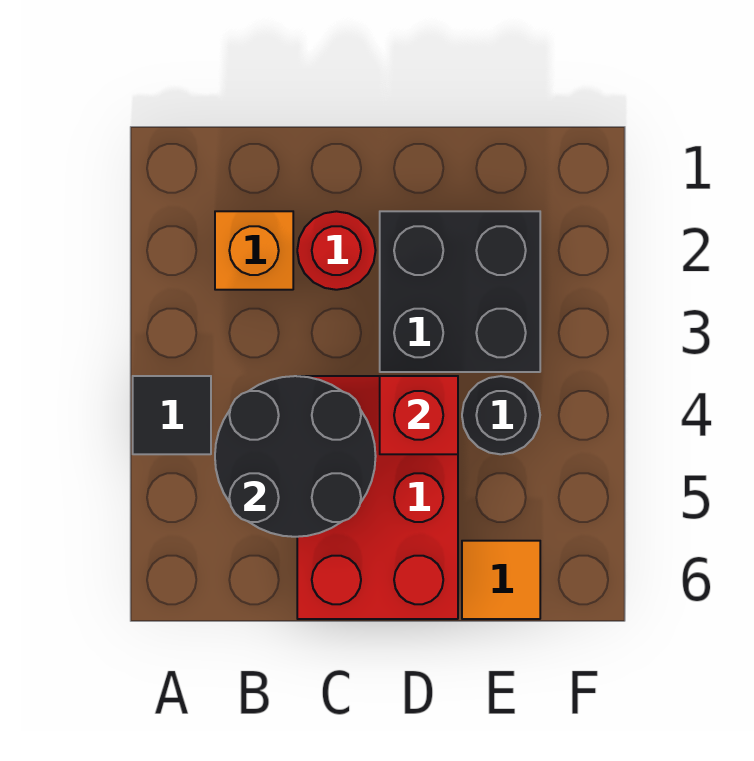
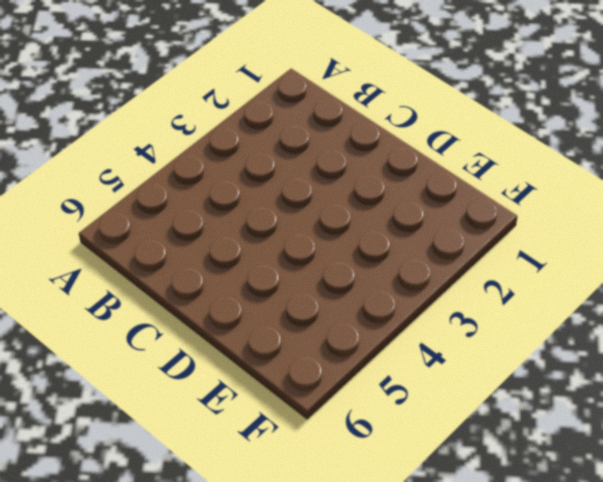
none -> black tile A4 level 1
none -> orange brick B2 level 1

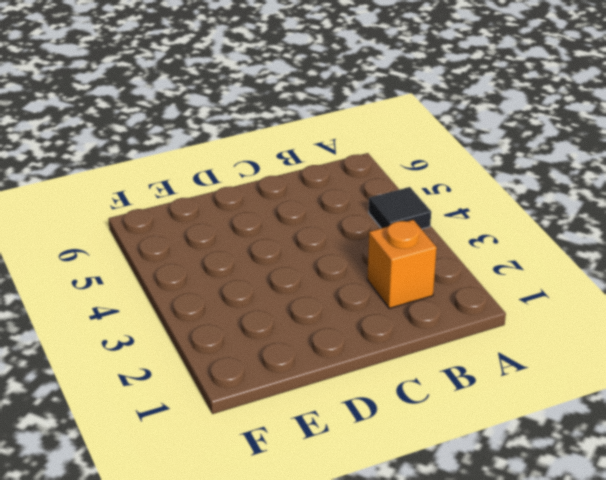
none -> red round brick C2 level 1
none -> red brick C4:D6 level 1

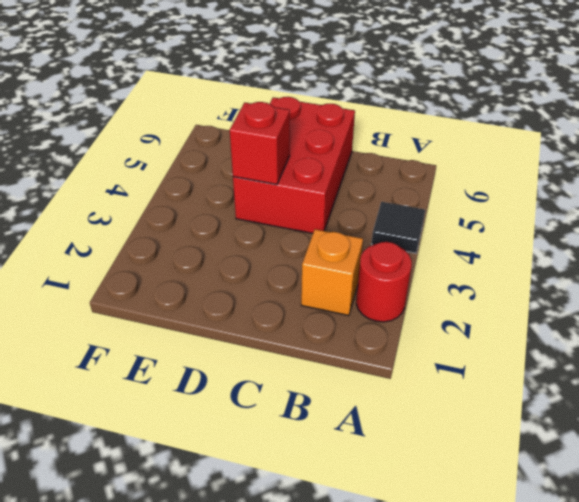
red round brick A2 level 1 -> red round brick C2 level 1
none -> black brick D2:E3 level 1
none -> black round brick E4 level 1

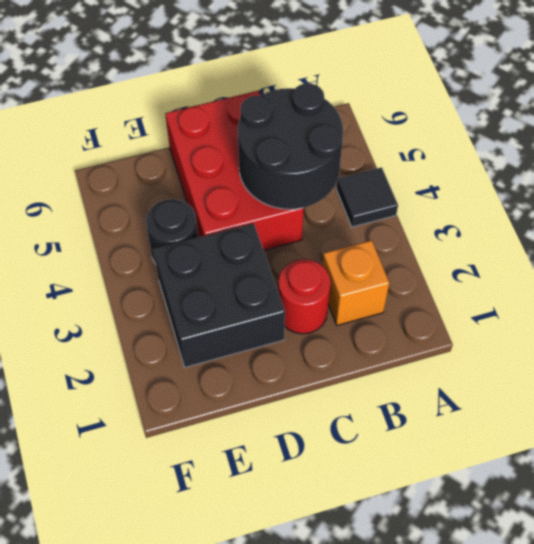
none -> orange tile E6 level 1
none -> red brick D4 level 2

